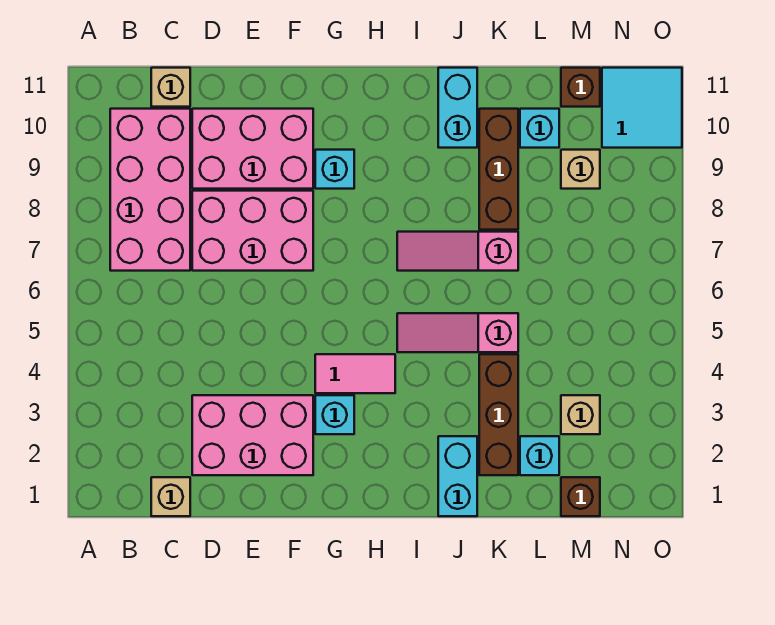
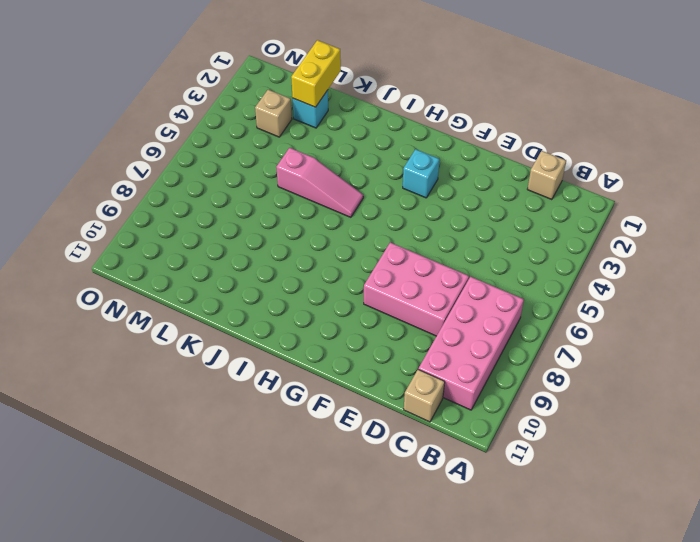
yellow brick L1:L2 level 2 -> none
none -> pink brick D2:F3 level 1
none -> pink brick D9:F10 level 1
none -> pink tile G4:H4 level 1

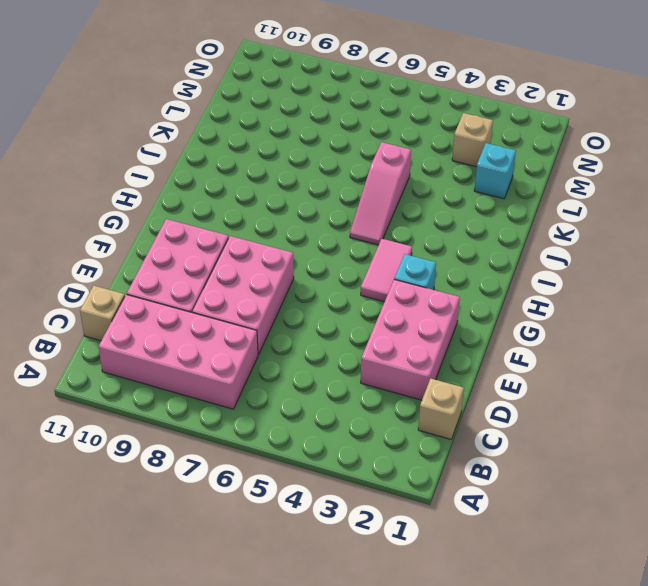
none -> cyan brick G9 level 1
none -> pink slope I7:K7 level 1 top K
none -> cyan brick J1:J2 level 1

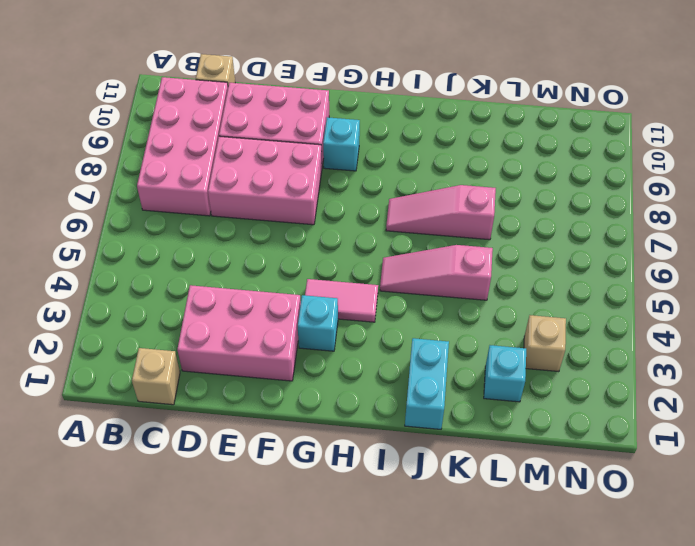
none -> cyan brick J10:J11 level 1
none -> brown brick K2:K4 level 1
none -> brown brick K8:K10 level 1

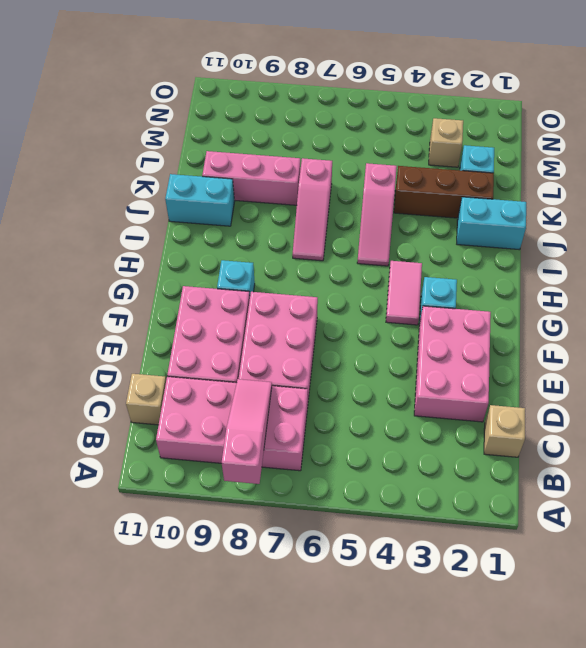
pink slope A8:C8 level 2 top A -> none
pink brick K8:K10 level 1 -> brown brick K8:K10 level 1
none -> cyan brick L10 level 1
none -> brown brick M1 level 1
none -> tan brick M9 level 1

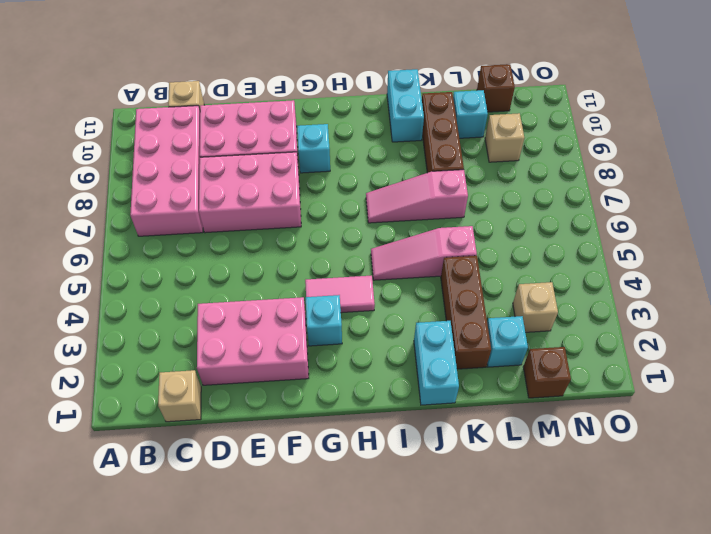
none -> cyan tile N10:O11 level 1

